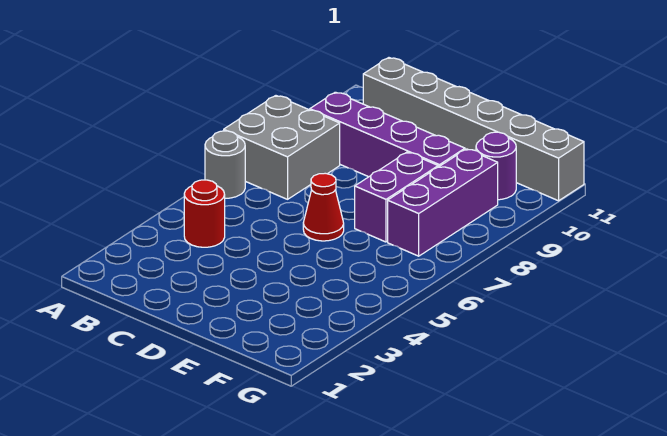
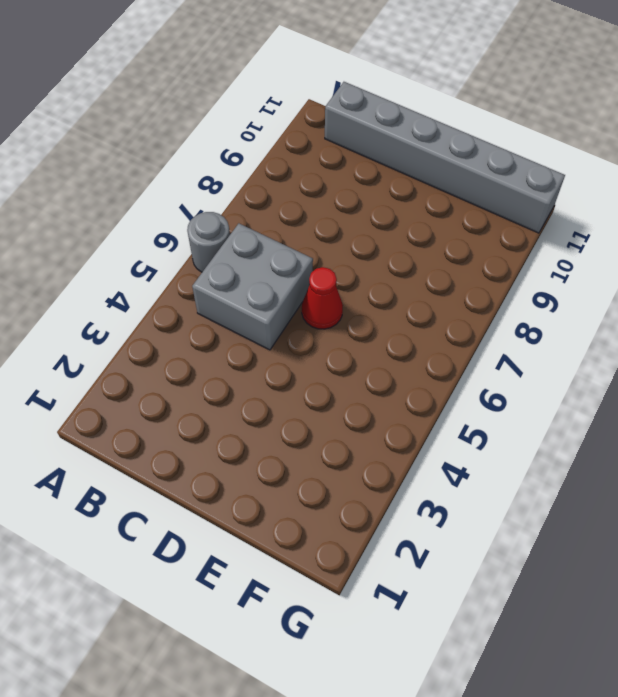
grey brick B5:C6 level 1 -> grey brick A7:B8 level 1
none -> red round brick B4 level 1
none -> purple brick B9:E9 level 1

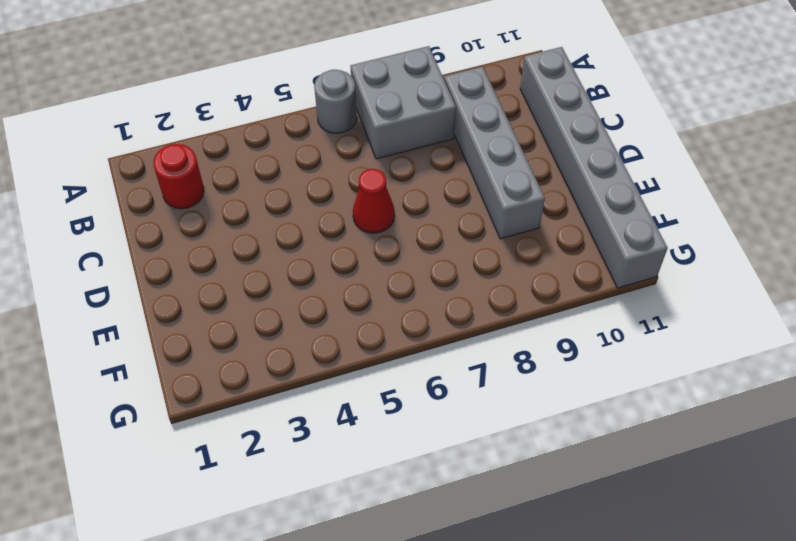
red round brick B2 level 1 -> red round brick B4 level 1
grey brick B9:E9 level 1 -> purple brick B9:E9 level 1
none -> purple brick E7:E8 level 1
none -> purple brick F7:F9 level 1

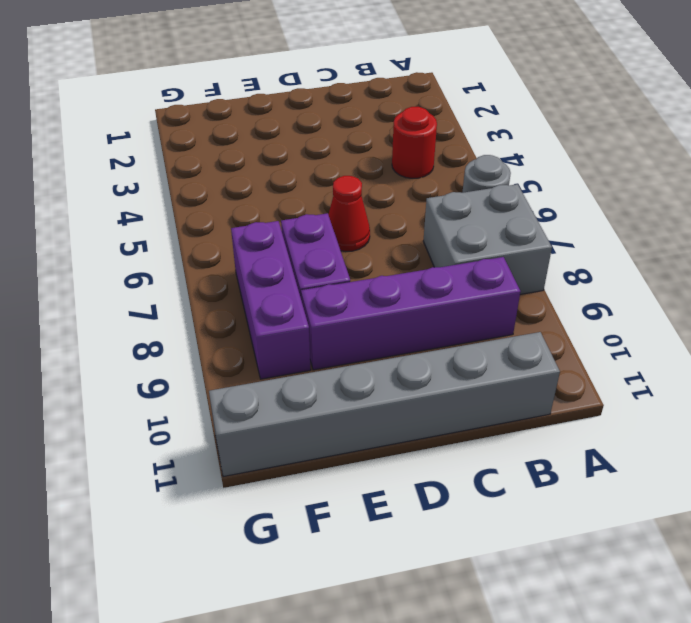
none -> purple round brick F10 level 1

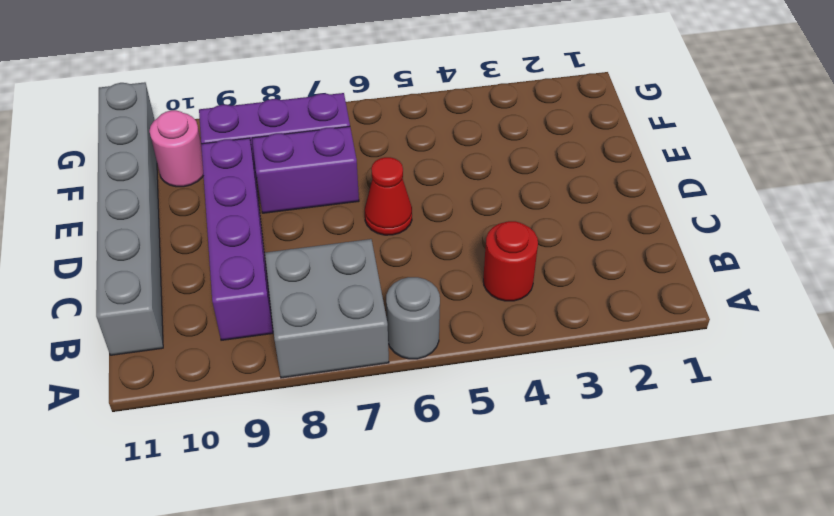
pink round brick F10 level 1 -> purple round brick F10 level 1

